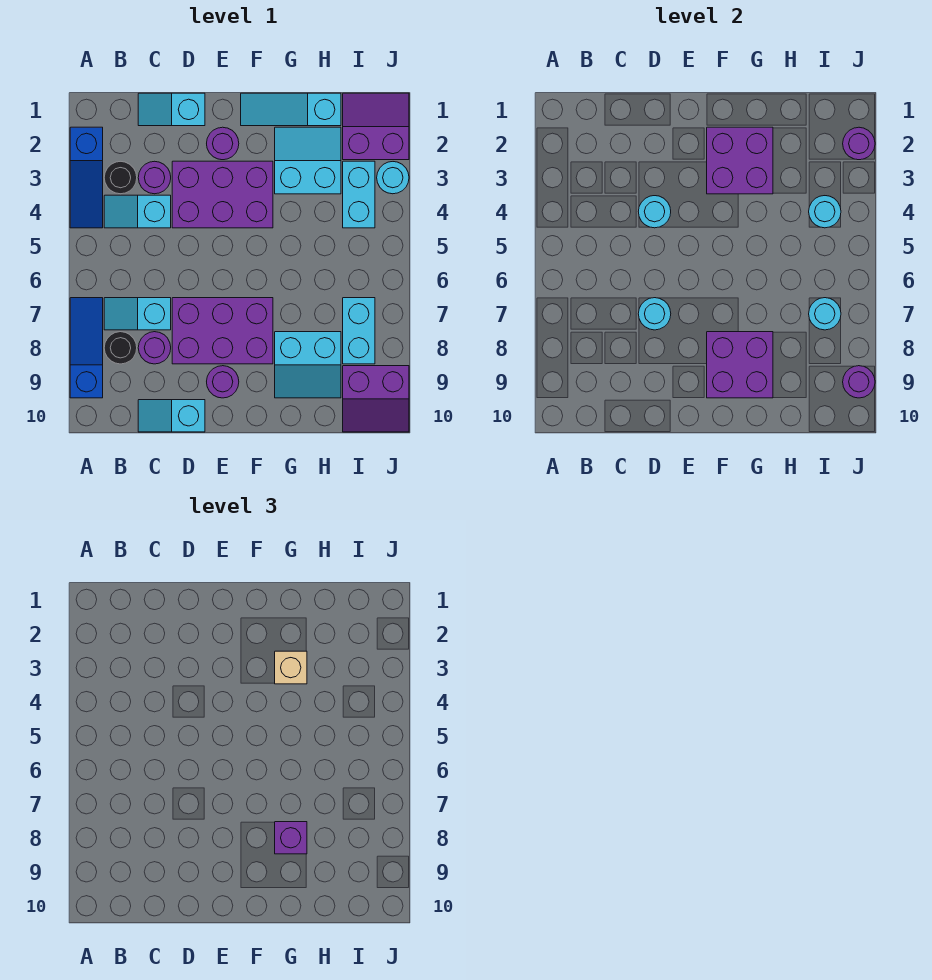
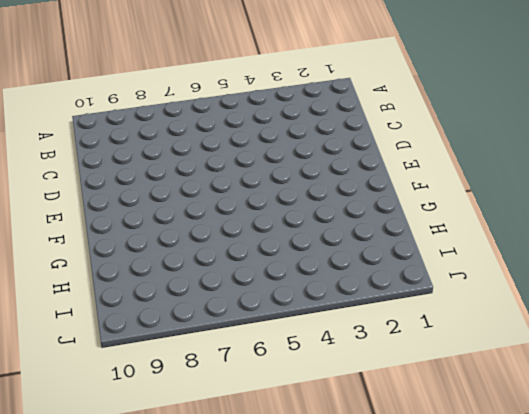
none -> blue slope A2:A4 level 1 top 2
none -> blue slope A7:A9 level 1 top 9
none -> black round brick B3 level 1
none -> cyan slope B4:C4 level 1 top C

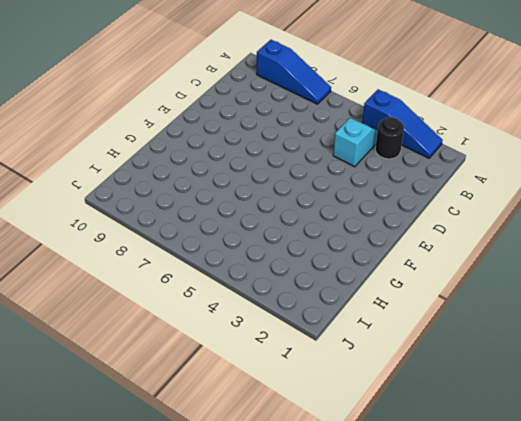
blue slope A2:A4 level 1 top 4 -> blue slope A2:A4 level 1 top 2
none -> cyan slope B7:C7 level 1 top C
none -> black round brick B8 level 1
none -> cyan slope C1:D1 level 1 top D
none -> purple round brick C3 level 1

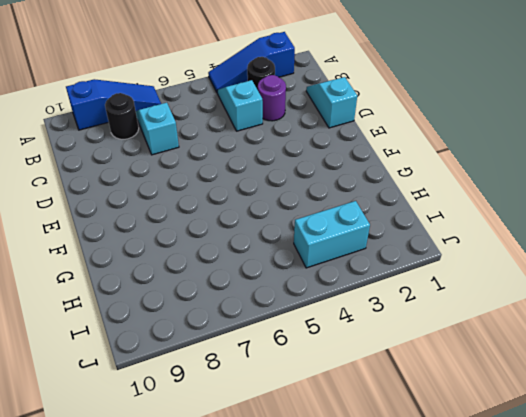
none -> purple round brick C8 level 1
none -> cyan slope C10:D10 level 1 top D
none -> purple brick D3:F4 level 1
none -> purple brick D7:F8 level 1

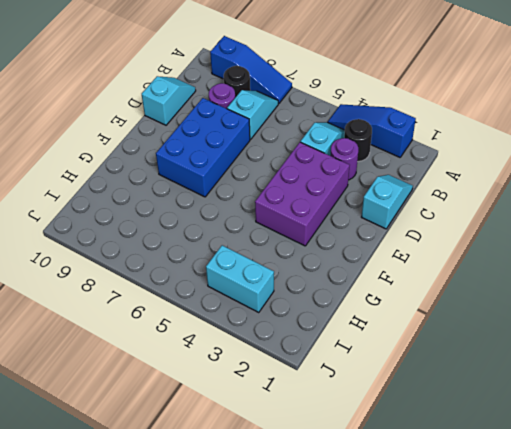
blue brick D7:F8 level 1 -> purple brick D7:F8 level 1
none -> purple round brick E2 level 1
none -> purple round brick E9 level 1
none -> cyan slope F1:H1 level 1 top H
none -> cyan slope G2:H3 level 1 top 3

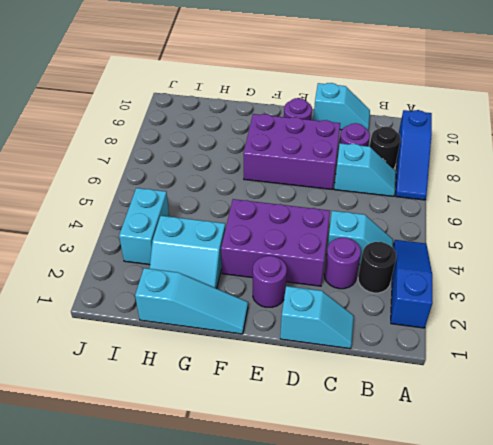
none -> cyan slope G8:H9 level 1 top 8
none -> purple slope I1:J2 level 1 top 2
none -> cyan brick I7:I8 level 1
none -> purple slope I9:J10 level 1 top 9

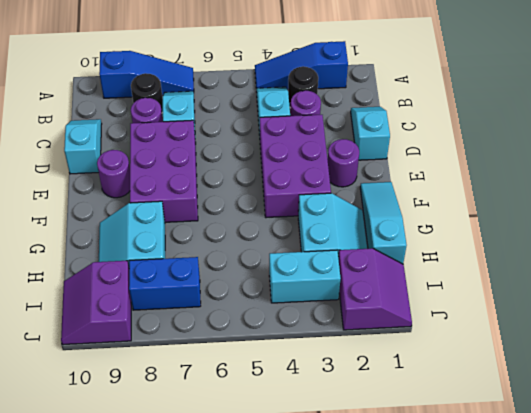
blue brick I7:I8 level 1 -> cyan brick I7:I8 level 1
none -> cyan round brick J3 level 1
none -> cyan round brick D4 level 2
none -> cyan round brick D7 level 2
none -> purple brick F2:G3 level 2

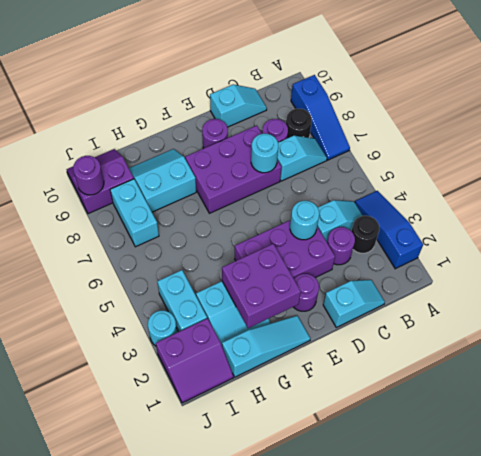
none -> purple brick F8:G9 level 2
none -> cyan round brick I4 level 2
none -> cyan round brick I7 level 2
none -> purple round brick J2 level 2

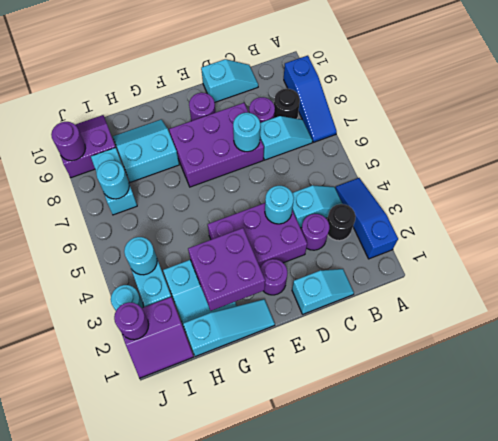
none -> purple brick F8:G9 level 2
none -> tan brick G3 level 3
none -> purple brick G8 level 3

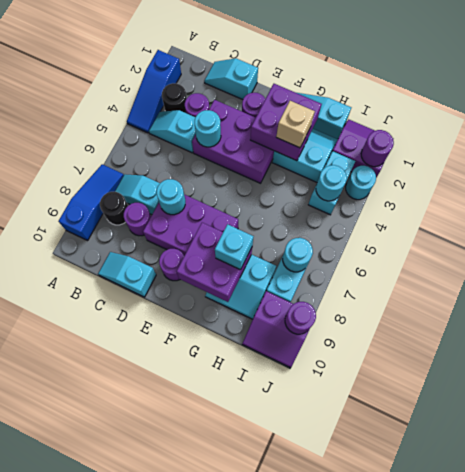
cyan brick G8 level 3 -> purple brick G8 level 3

